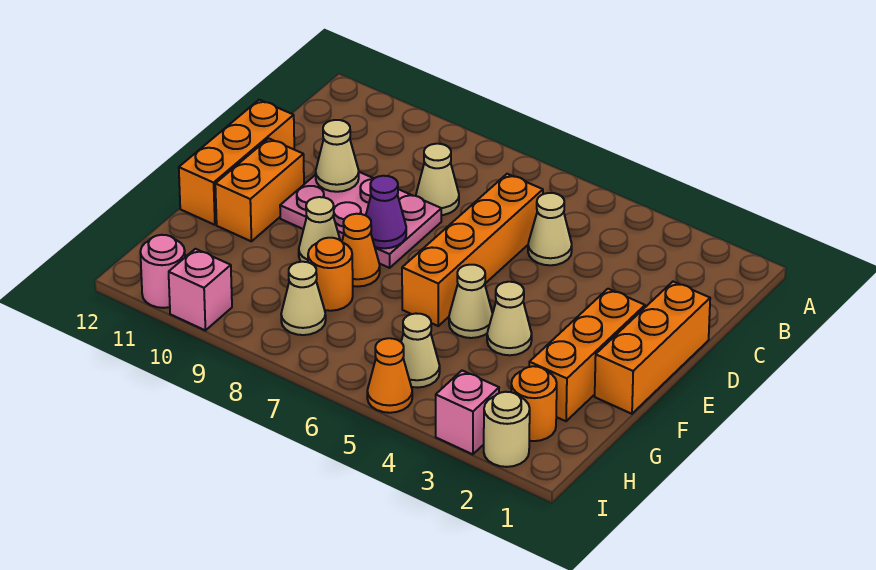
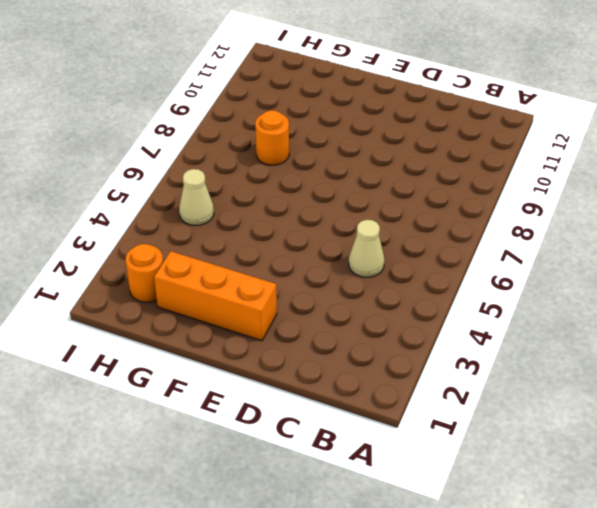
none -> orange brick C6:F6 level 1
none -> tan cone C8 level 1
none -> orange brick D1:F1 level 1

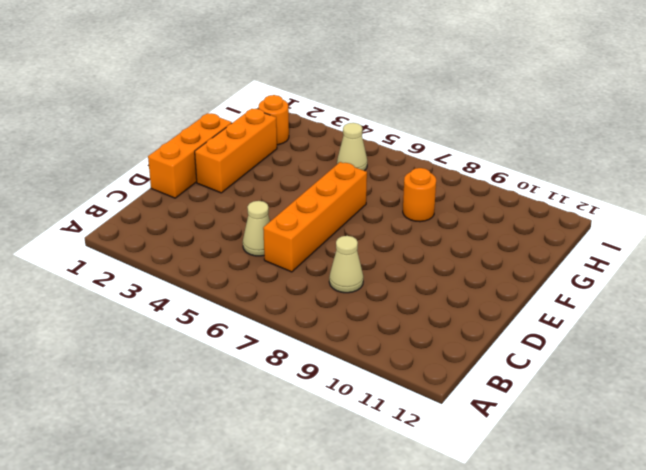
none -> pink plate D8:E10 level 1
none -> orange brick D12:F12 level 1
none -> orange brick E11:F11 level 1

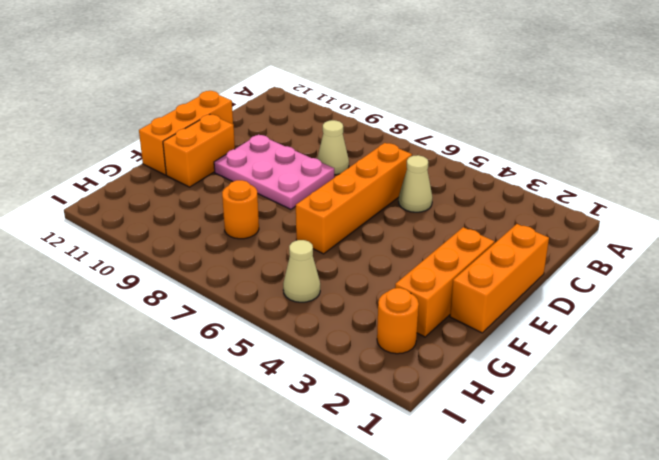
none -> tan cone F4 level 1
none -> tan cone F5 level 1
none -> orange cone F8 level 1

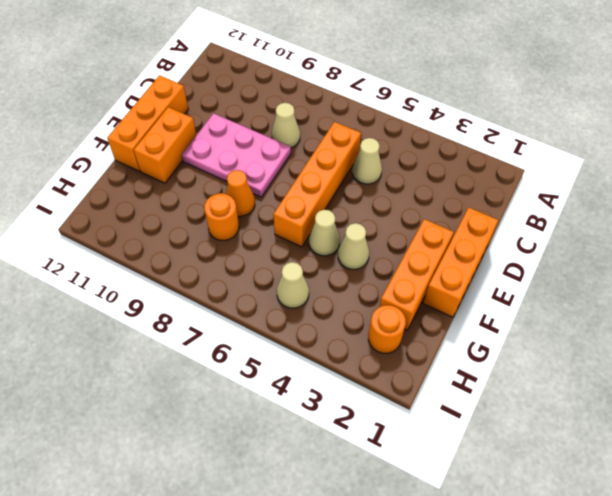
none -> tan cone F9 level 1
none -> tan cone H8 level 1
none -> tan round brick I2 level 1

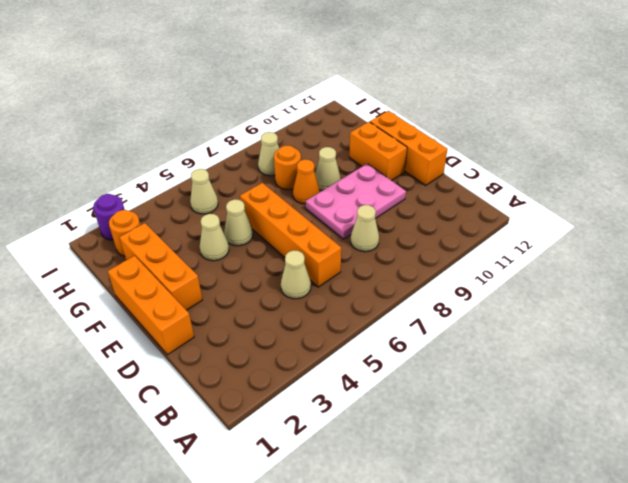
purple round brick I2 level 1 -> tan round brick I2 level 1
none -> pink brick I3 level 1
none -> orange cone I5 level 1
none -> pink brick I10 level 1

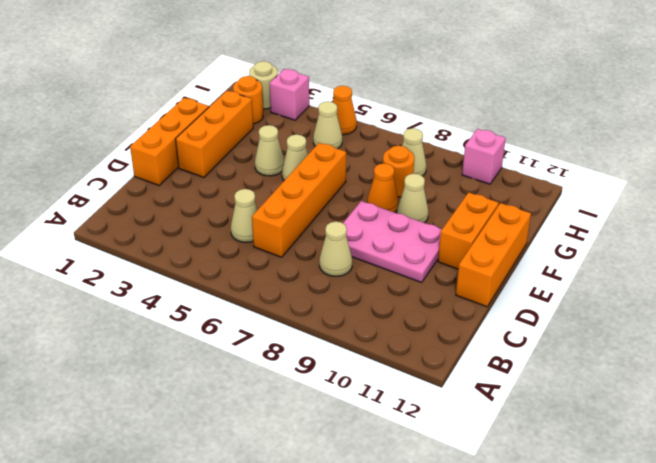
none -> pink round brick I11 level 1
none -> tan cone D10 level 2
none -> purple cone E8 level 2

